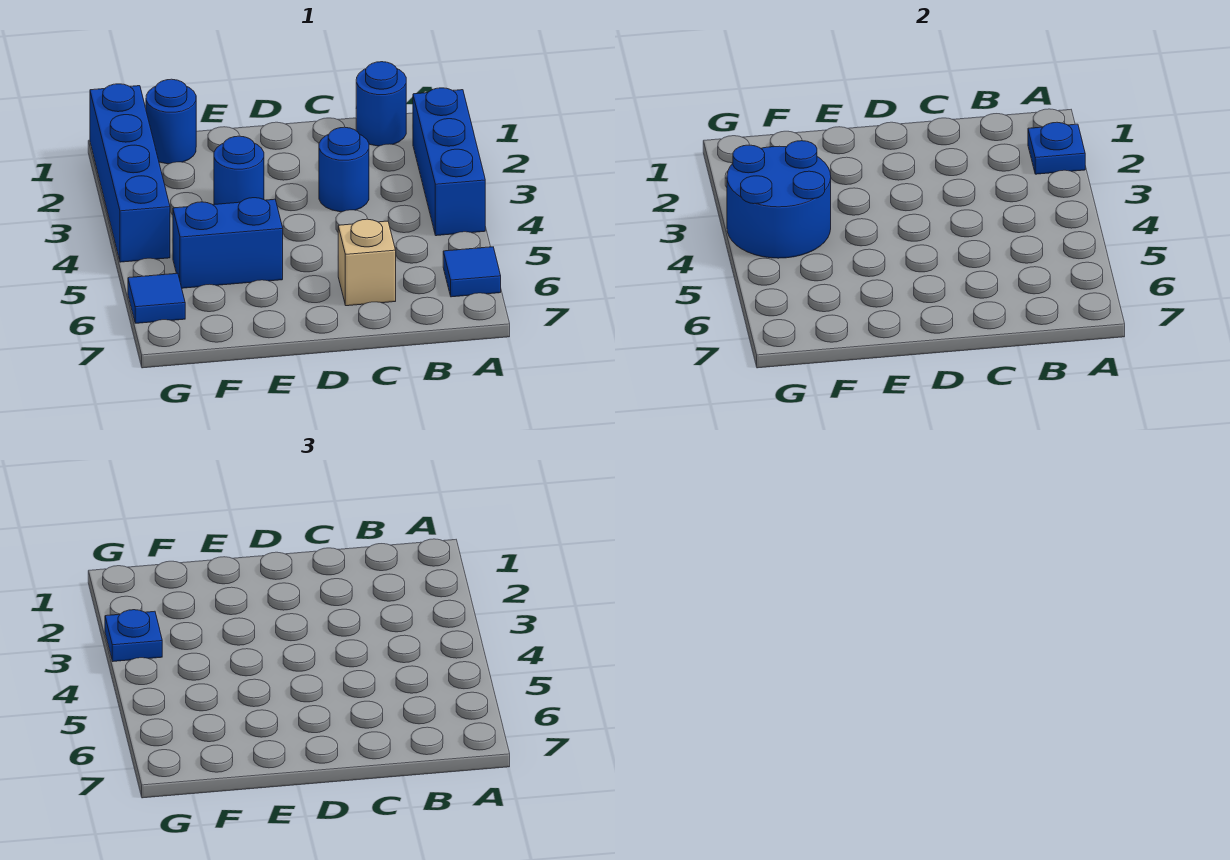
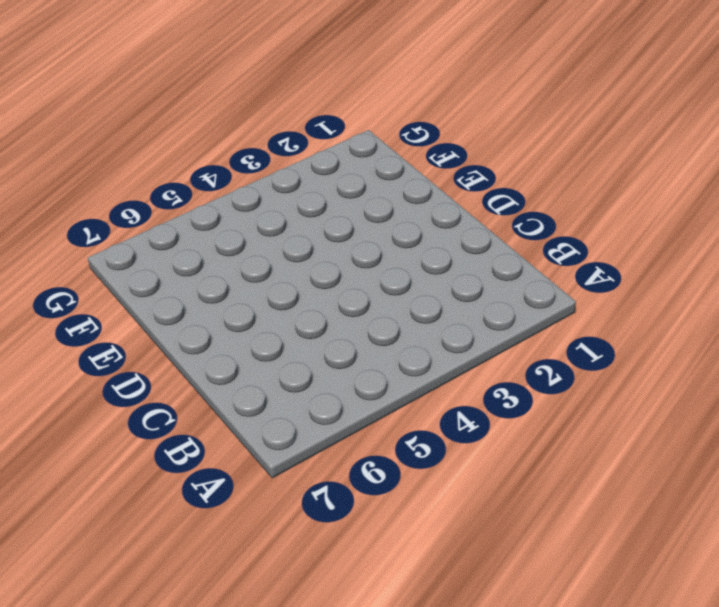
none -> blue brick A2:A4 level 1
none -> blue tile A6 level 1
none -> blue round brick B1 level 1

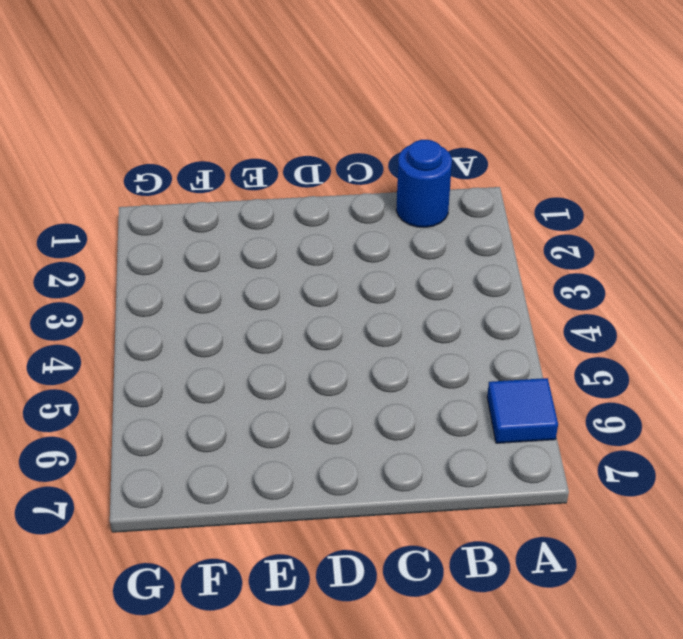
none -> blue brick A2:A4 level 1
none -> blue round brick C3 level 1
none -> tan brick C6 level 1

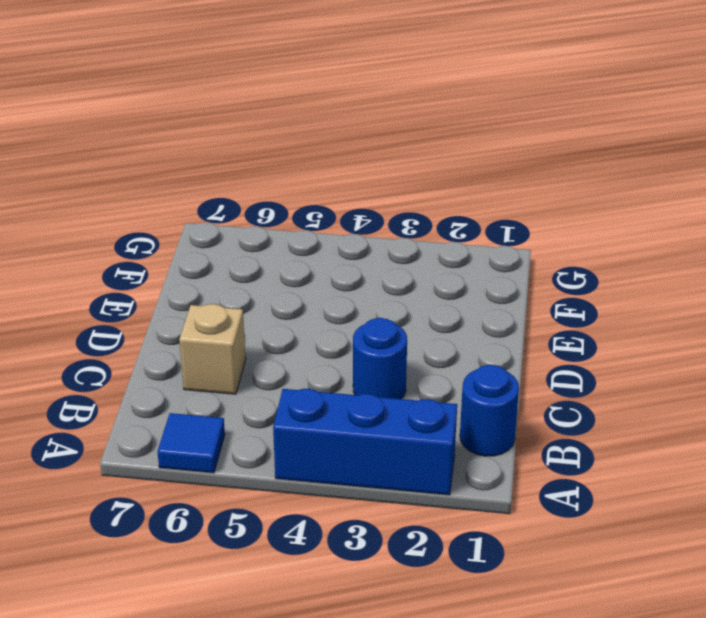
none -> blue round brick E3 level 1
none -> blue brick E5:F5 level 1
none -> blue round brick F1 level 1

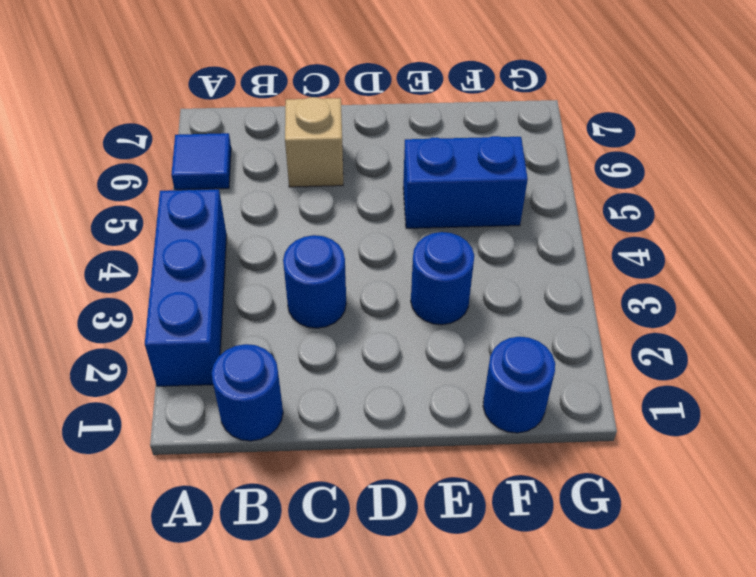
none -> blue brick G1:G4 level 1
none -> blue tile G6 level 1
none -> blue plate A2 level 2

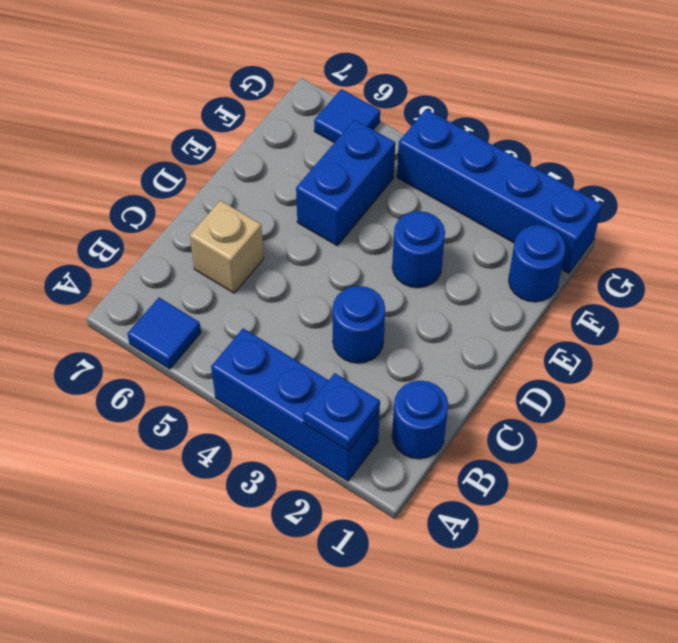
none -> blue round brick F3:G4 level 2
none -> blue plate G3 level 3

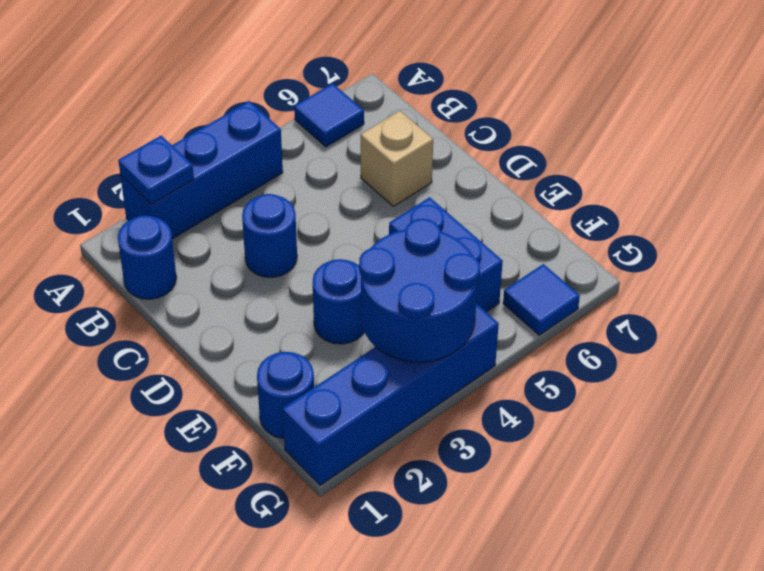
none -> blue plate G3 level 3

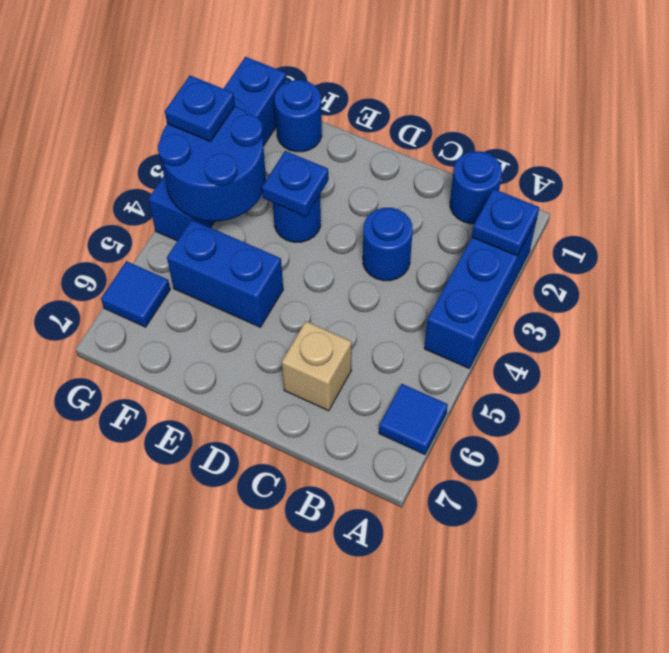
blue plate E3 level 2 -> none

